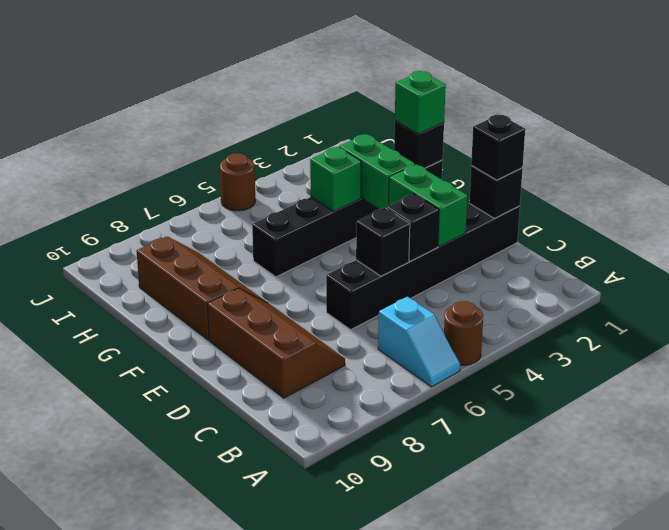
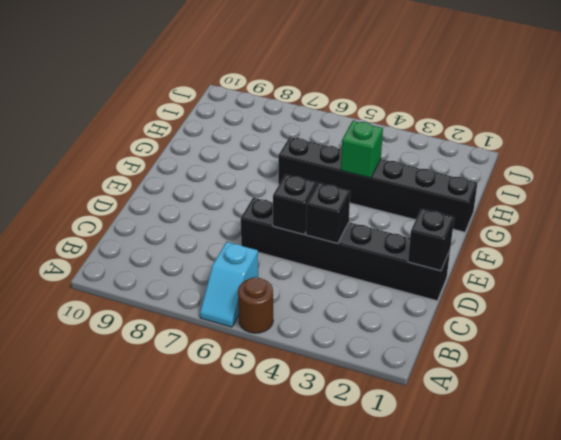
none -> brown slope C8:E9 level 1 top 9
none -> brown slope F8:H9 level 1 top 9
none -> brown round brick J5 level 1

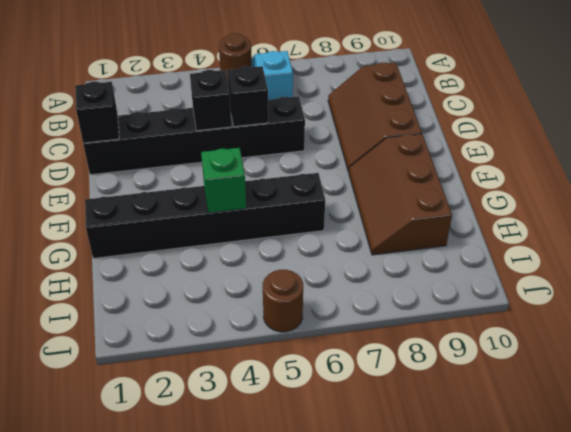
none -> green brick D3:E3 level 2
none -> green brick F3:G3 level 2
none -> black brick G1 level 2

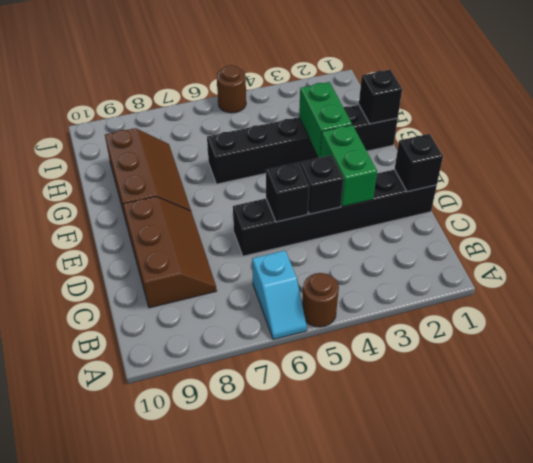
none -> green brick G4 level 2
none -> black brick D1 level 3
none -> green brick G1 level 3

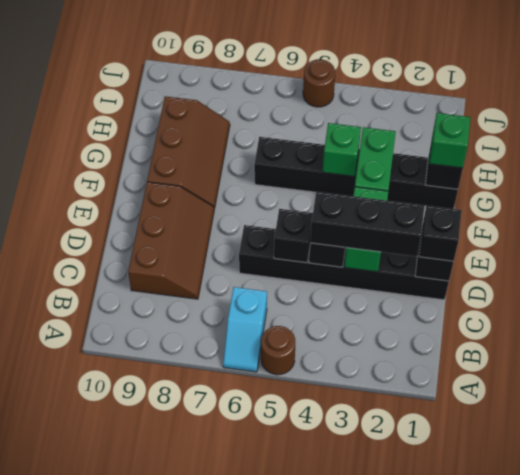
black brick D2:D4 level 3 -> none

